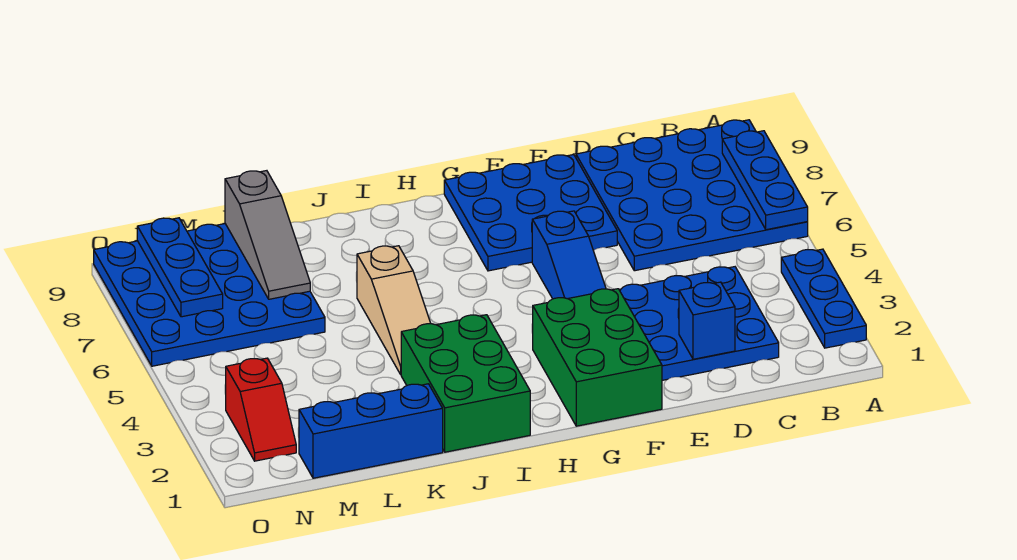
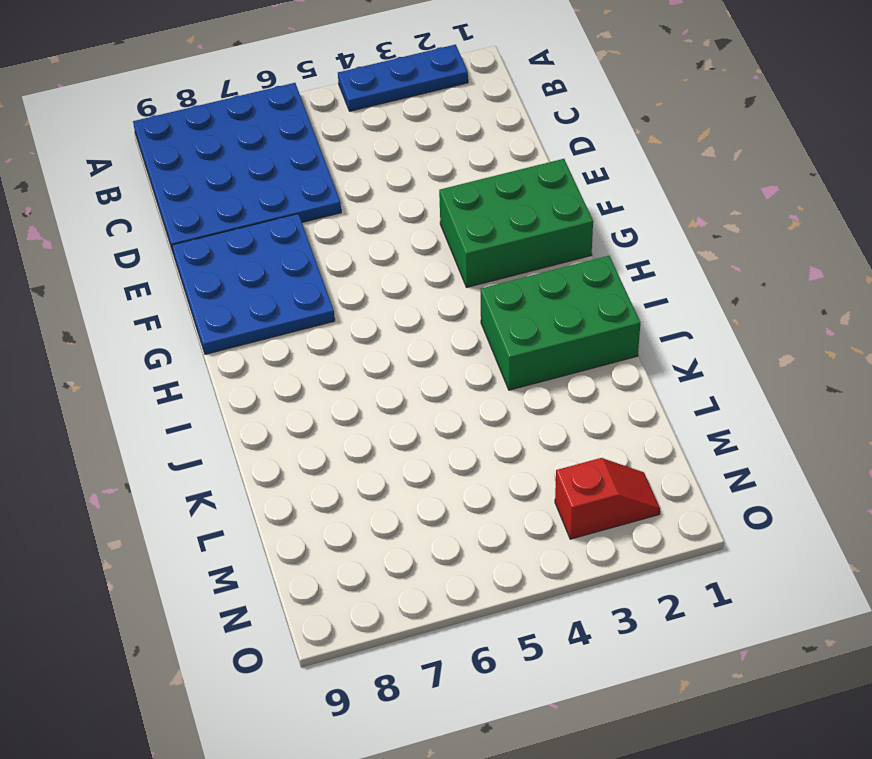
none -> blue plate C2:E4 level 1
none -> blue slope F4:F6 level 1 top 6
none -> tan slope J4:J6 level 1 top 6

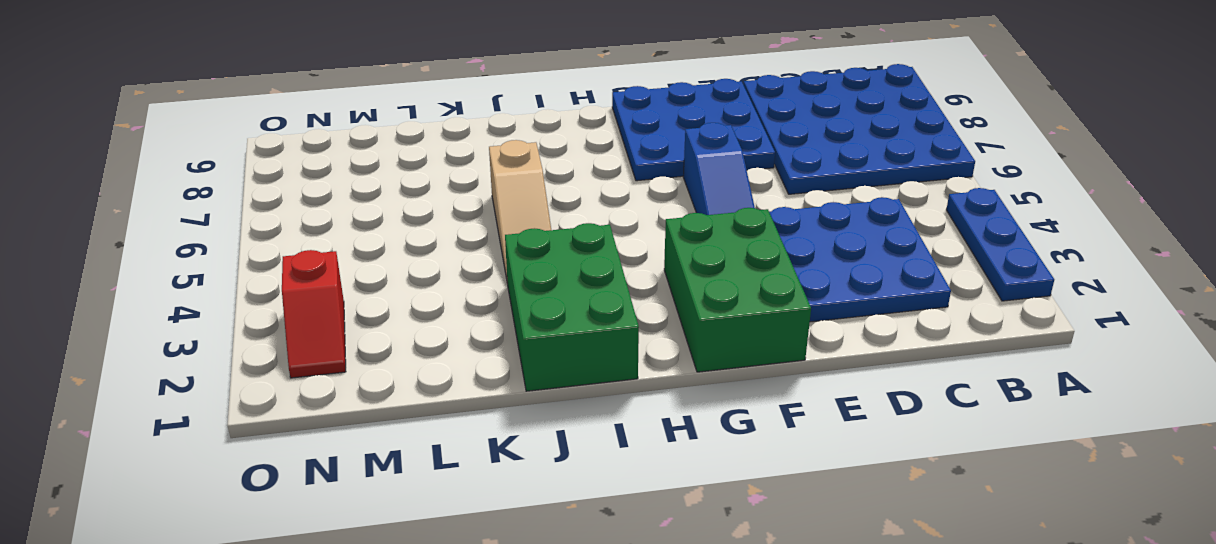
none -> blue brick K1:M1 level 1
none -> blue plate L6:O9 level 1
none -> blue plate A6:A8 level 2

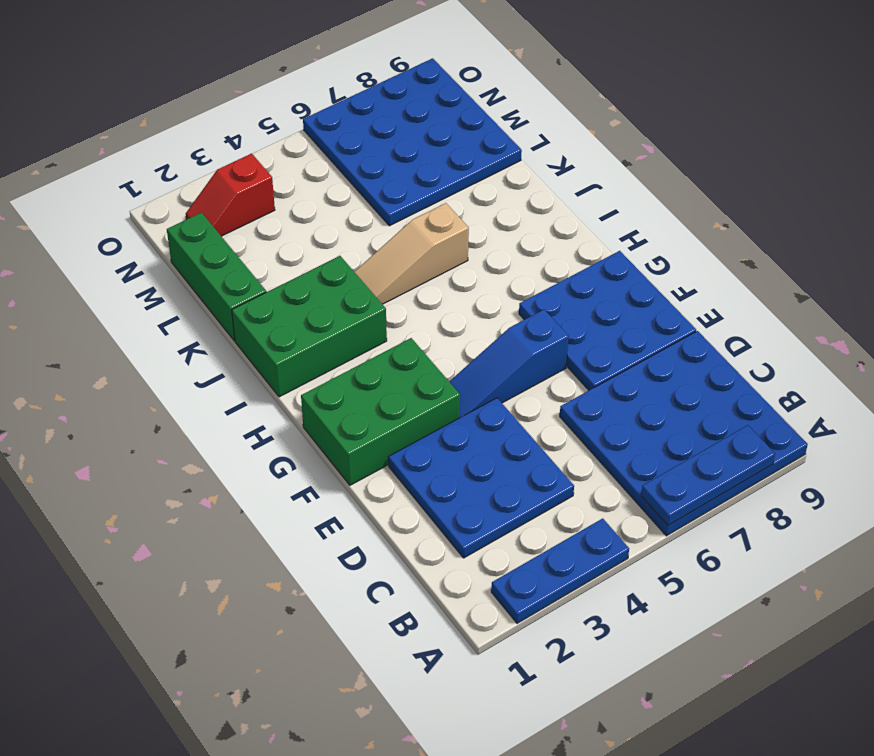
green brick K1:M1 level 1 -> blue brick K1:M1 level 1
none -> blue brick D2 level 2
none -> grey slope L7:L9 level 2 top 9
none -> blue plate N7:N9 level 2

